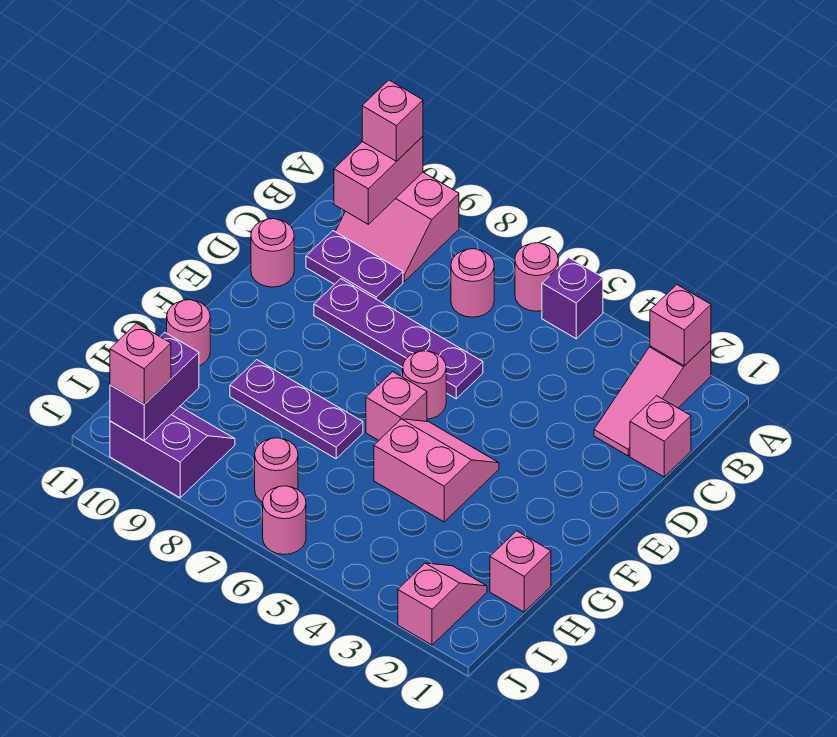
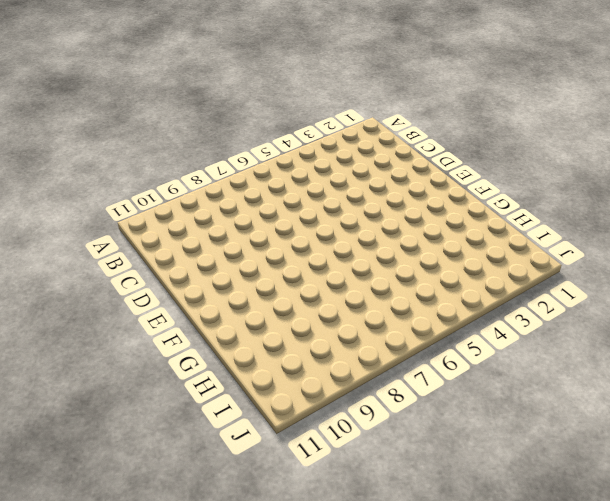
none -> pink slope A2:C2 level 1 top A
none -> purple brick A5 level 1
none -> pink round brick A6 level 1

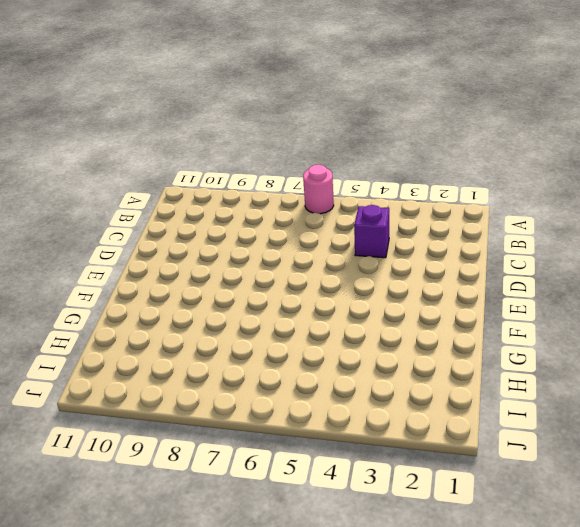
purple brick C4 level 1 -> purple brick A5 level 1
none -> pink slope A2:C2 level 1 top A
none -> pink slope A9:B10 level 1 top A
none -> pink round brick B7 level 1

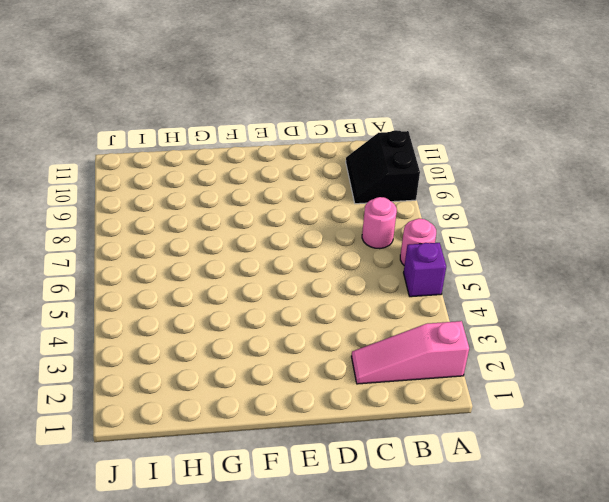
black slope A9:B10 level 1 top A -> pink slope A9:B10 level 1 top A
none -> pink brick C1 level 1
none -> purple plate C9:C10 level 1
none -> purple plate D6:D9 level 1

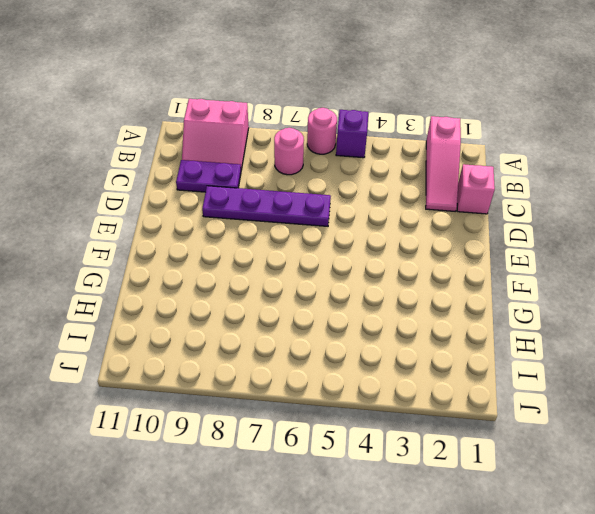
none -> pink round brick D11 level 1
none -> pink round brick E6 level 1
none -> pink slope F4:G5 level 1 top G

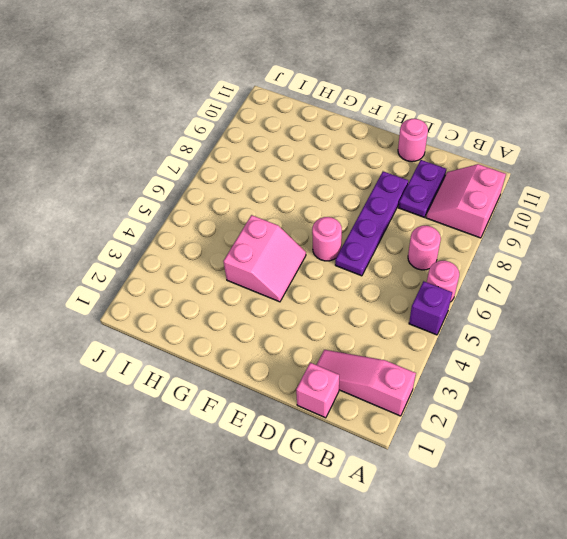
none -> pink brick F6 level 1
none -> purple plate G7:G9 level 1
none -> pink round brick G11 level 1

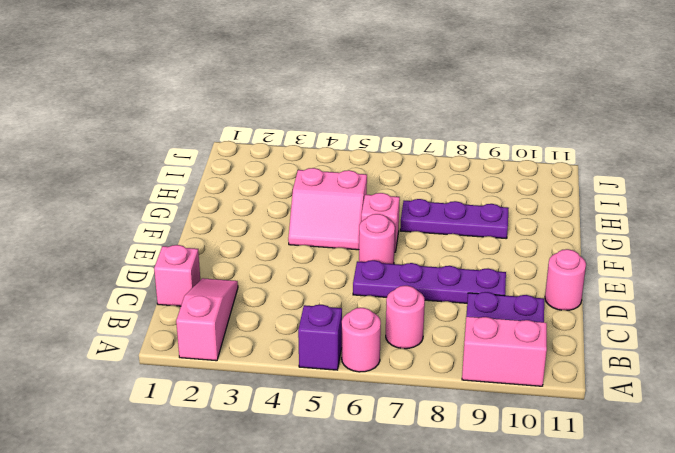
none -> pink round brick G11 level 1
none -> pink brick H1 level 1
none -> pink slope I2:J2 level 1 top J

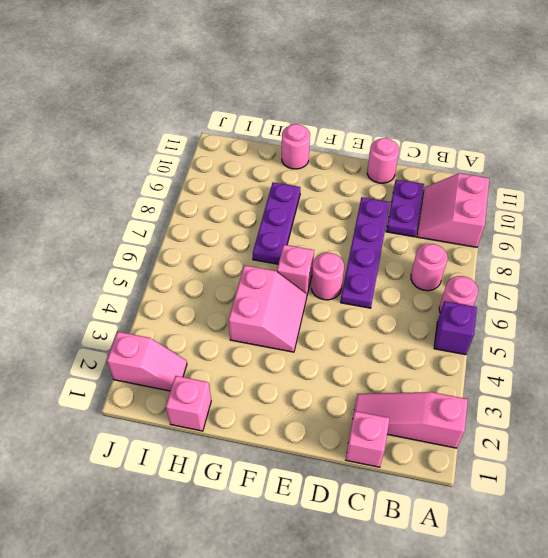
none -> pink round brick I7 level 1
none -> purple slope I9:J10 level 1 top J
none -> pink round brick J6 level 1

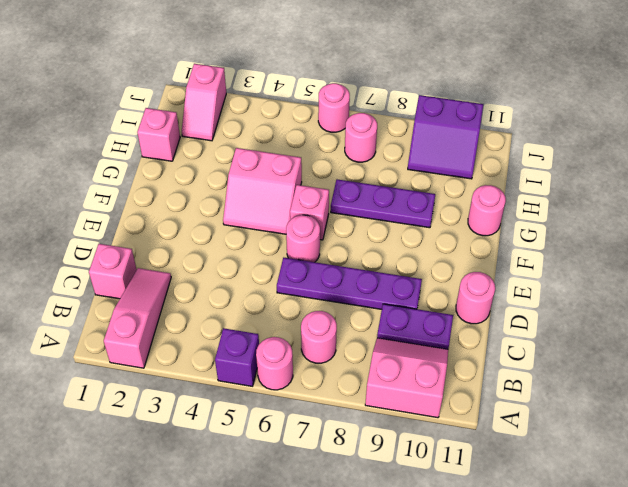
none -> pink brick A2 level 2
none -> pink brick A10:B10 level 2
none -> purple brick I10:J10 level 2

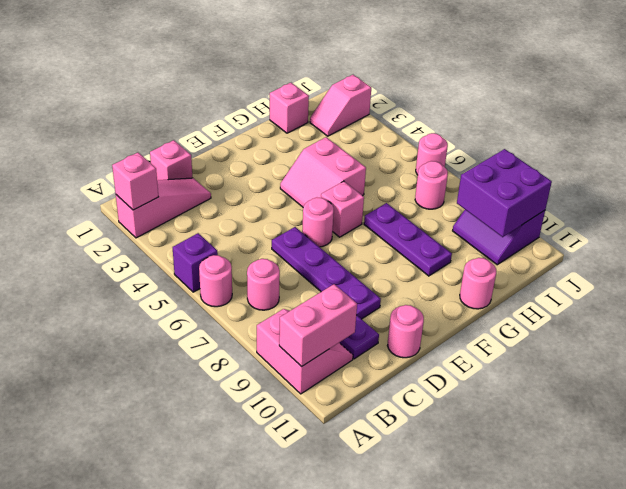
purple brick I9:J10 level 2 -> purple brick I10:J10 level 2
none -> pink brick A10 level 3
none -> pink brick J10 level 3

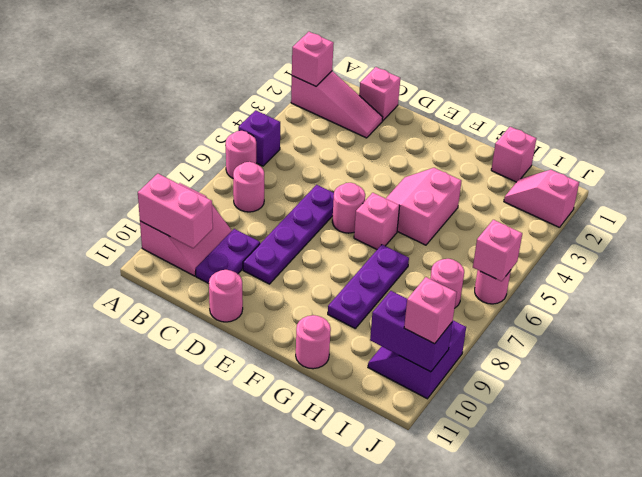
pink brick J6 level 2 -> pink brick A10 level 3

